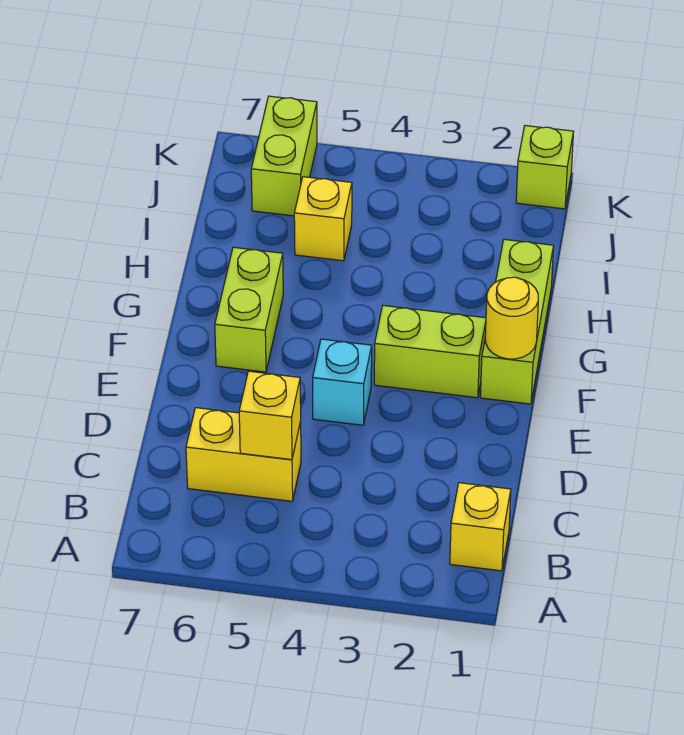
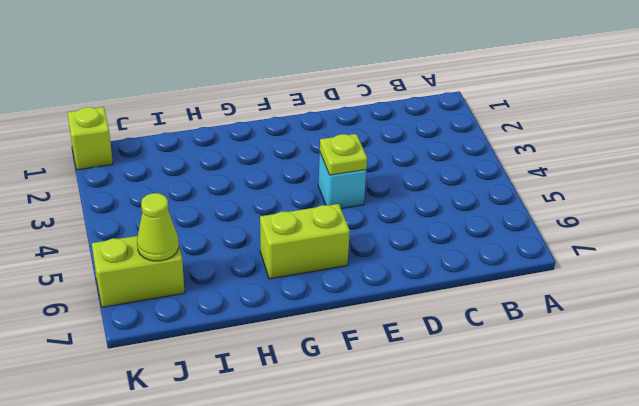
lime plate E4 level 2 -> none
lime cone J6 level 2 -> none
none -> yellow brick B1 level 1
none -> yellow brick C5:C6 level 1

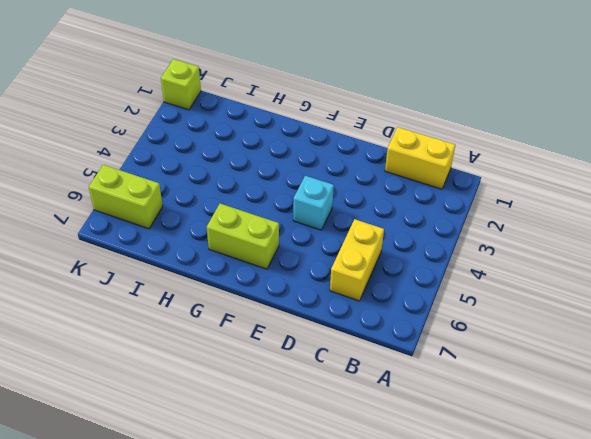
yellow brick B1:C1 level 1 -> yellow brick B1 level 1
none -> lime brick F1:H1 level 1
none -> lime brick F2:F3 level 1

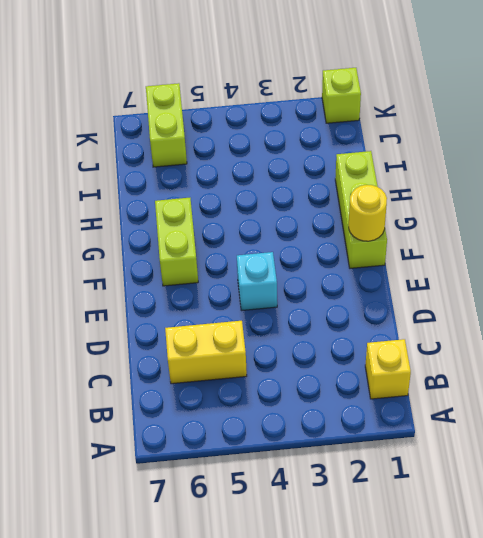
none -> lime brick F2:F3 level 1
none -> yellow brick I5 level 1

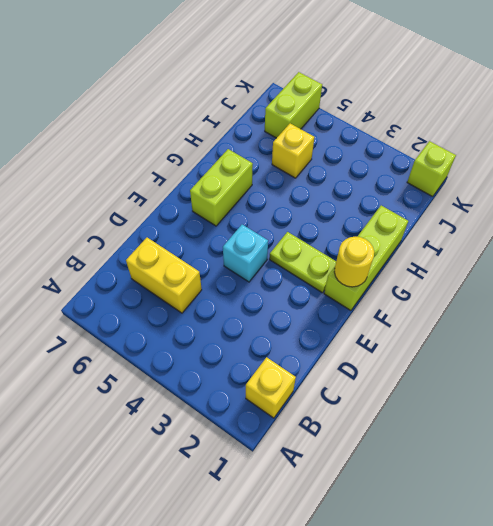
lime plate F2:F3 level 1 -> lime brick F2:F3 level 1
none -> yellow brick C5 level 2

